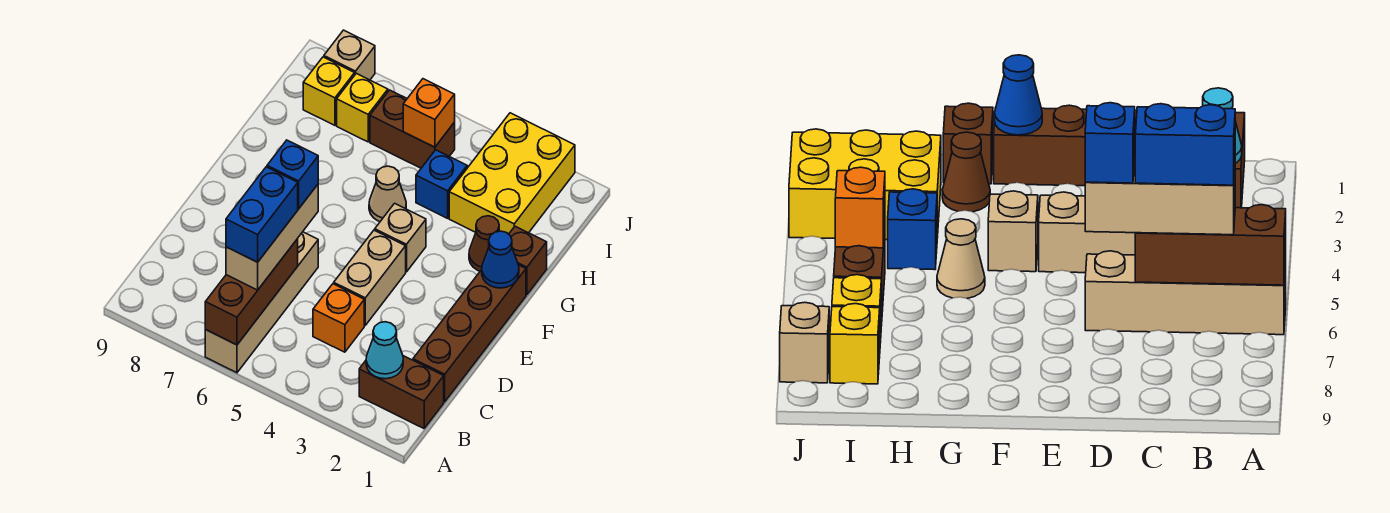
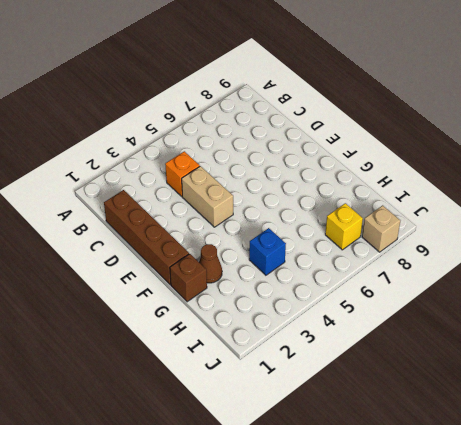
none -> tan brick A6:D6 level 1
none -> brown brick B1:B2 level 1
none -> tan brick F4 level 1

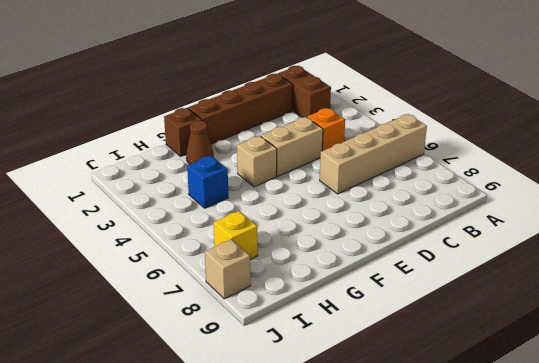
none -> tan cone G5 level 1
none -> yellow brick H2:J3 level 1
none -> brown brick I5:I6 level 1

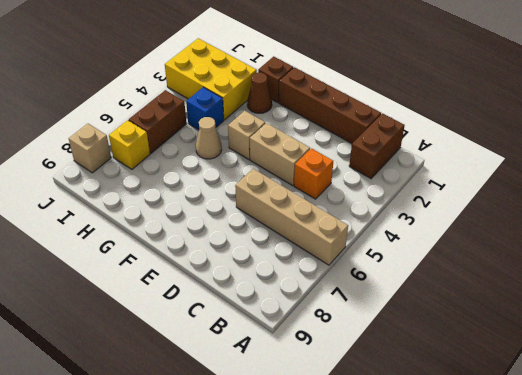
none -> yellow brick I8 level 1
none -> brown brick A6:C6 level 2
none -> cyan cone B2 level 2

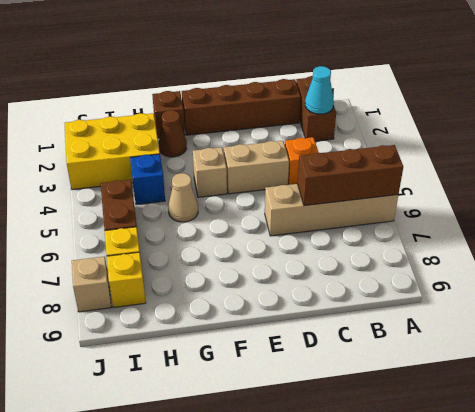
none -> blue cone F1 level 2
none -> orange brick I5 level 2
none -> tan brick B6:D6 level 3

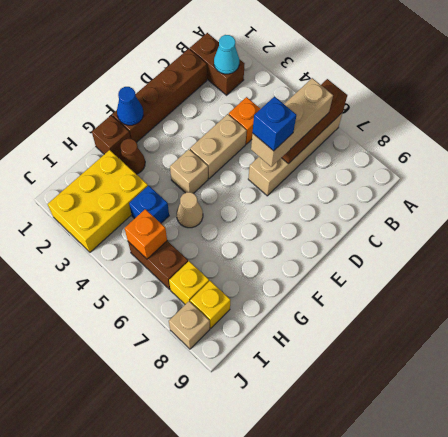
none -> blue brick B6:C6 level 4

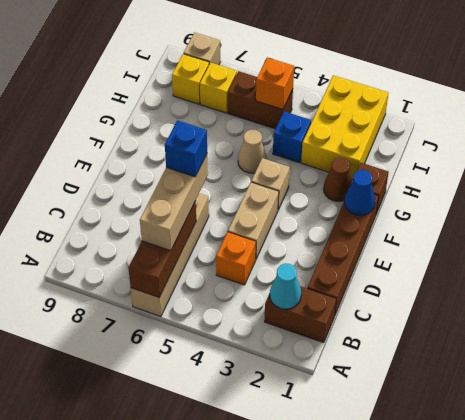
none -> blue brick B6:C6 level 4

